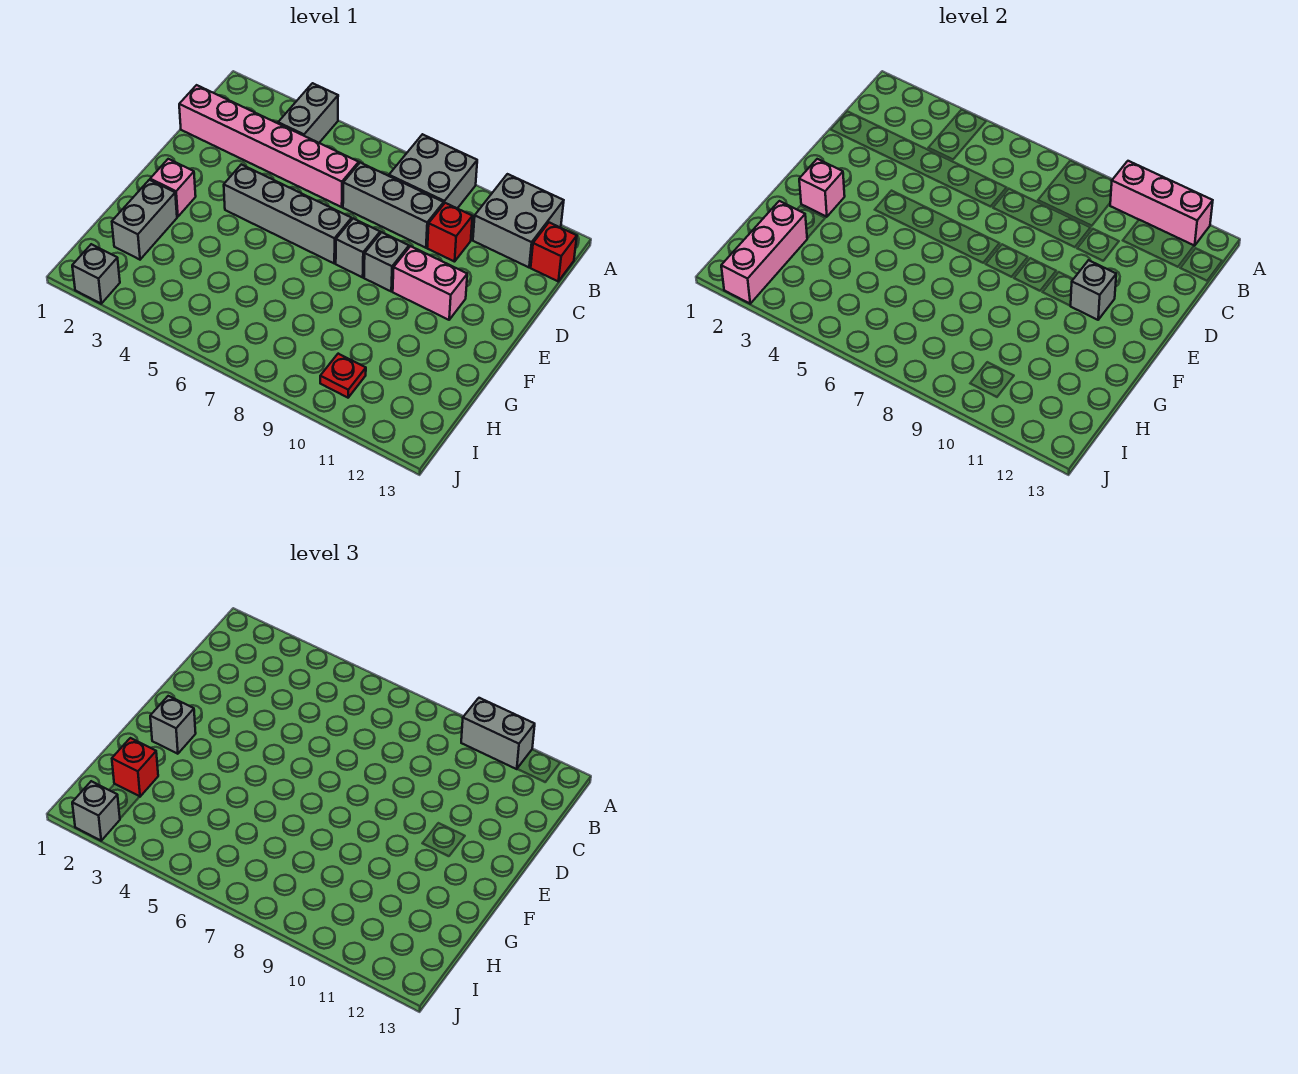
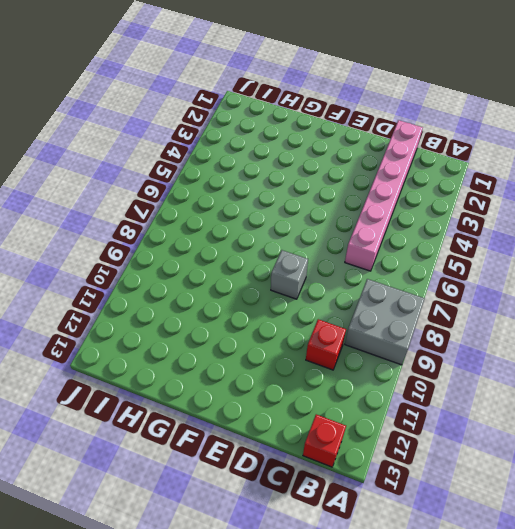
none -> grey brick A4:B4 level 1
none -> grey brick A11:B12 level 1
none -> grey brick C7:C9 level 1

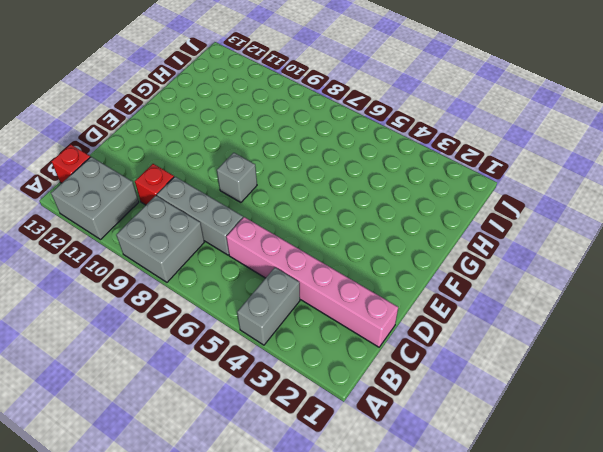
none -> grey brick E4:E7 level 1
none -> grey brick E9 level 1
none -> pink brick E10:E11 level 1

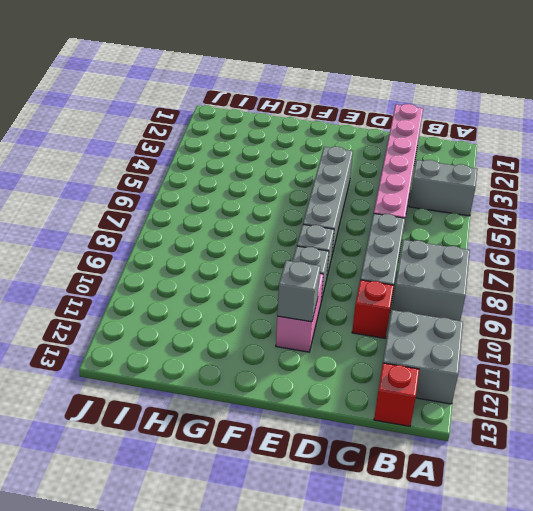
none -> pink brick F2 level 1
none -> grey brick G2:H2 level 1
none -> red plate I10 level 1

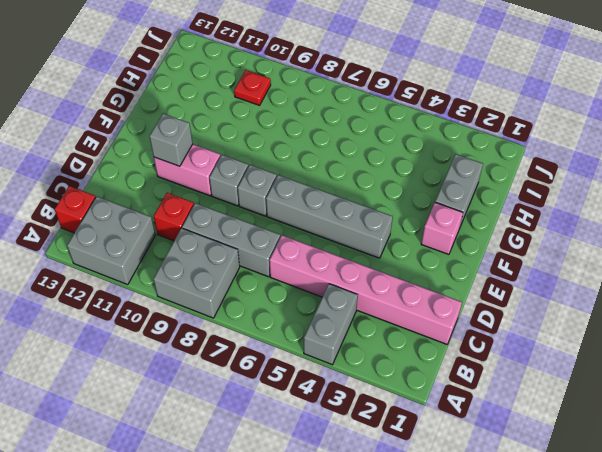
none -> grey brick J2 level 1
none -> pink brick A10:A12 level 2
none -> pink brick F2 level 2

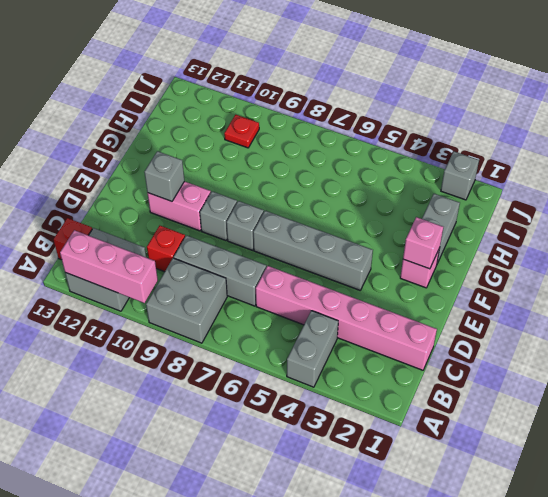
none -> pink brick H2:J2 level 2
none -> grey brick A10:A11 level 3
none -> grey brick F2 level 3

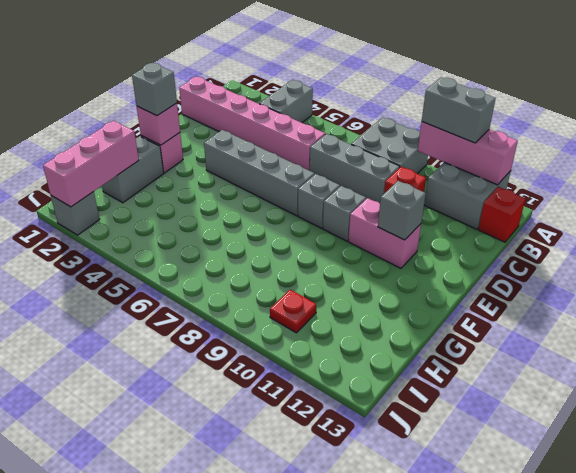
none -> red brick H2 level 3
none -> grey brick J2 level 3

